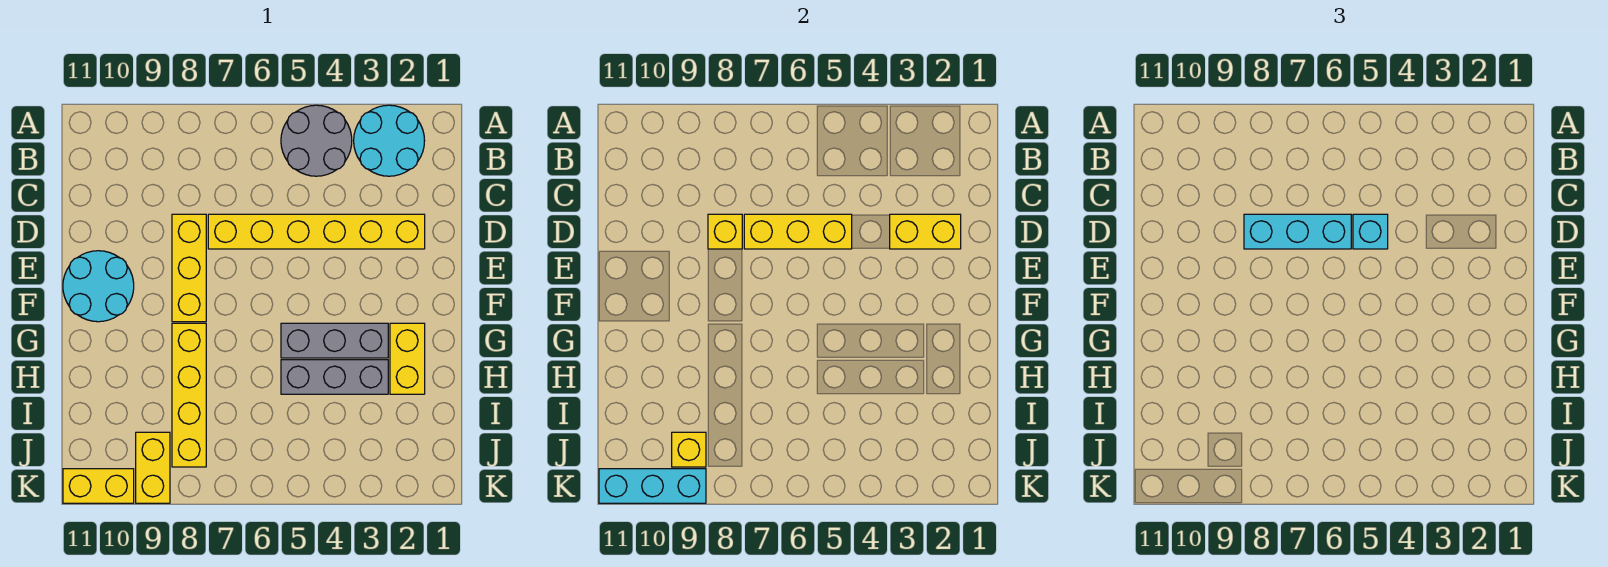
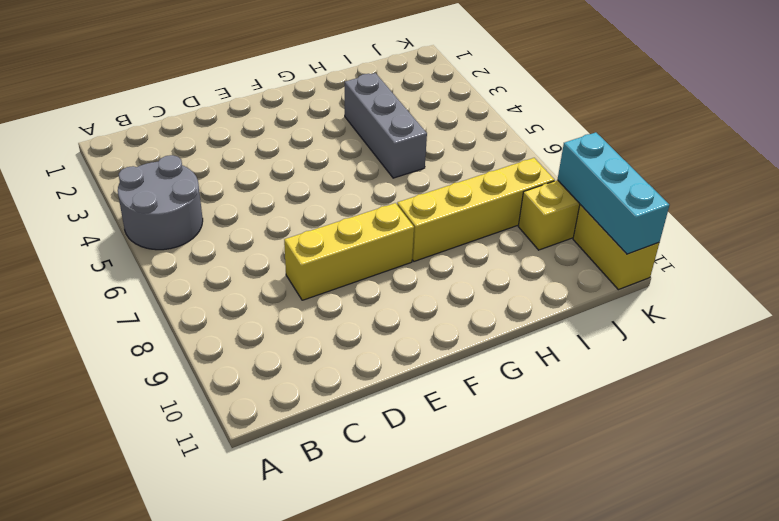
none -> cyan round brick A2:B3 level 1
none -> yellow brick D2:D7 level 1
none -> cyan round brick E10:F11 level 1

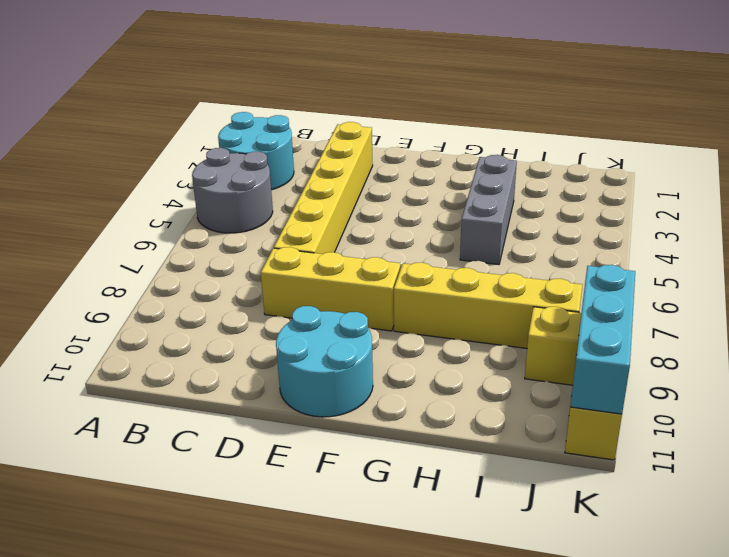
none -> yellow brick G2:H2 level 1
none -> grey brick G3:G5 level 1
none -> yellow brick D2:D3 level 2

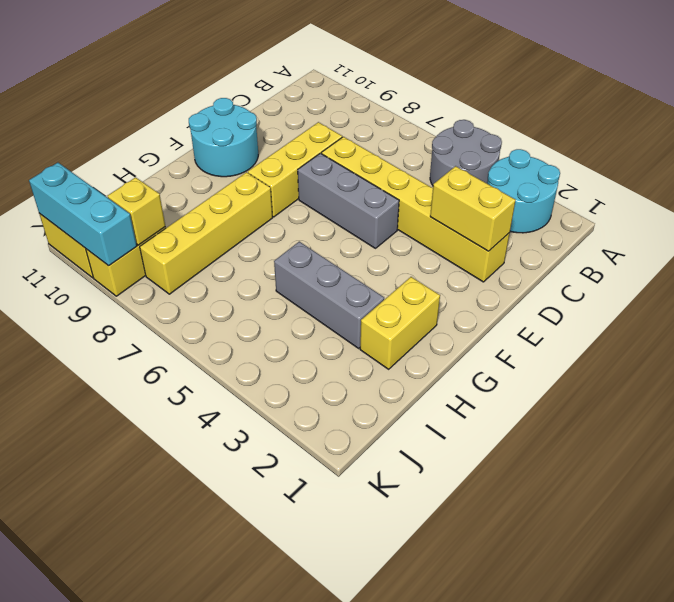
grey brick E5:E7 level 1 -> grey brick G3:G5 level 1
none -> yellow brick D5:D7 level 2
none -> yellow brick D8 level 2
none -> cyan brick D5 level 3

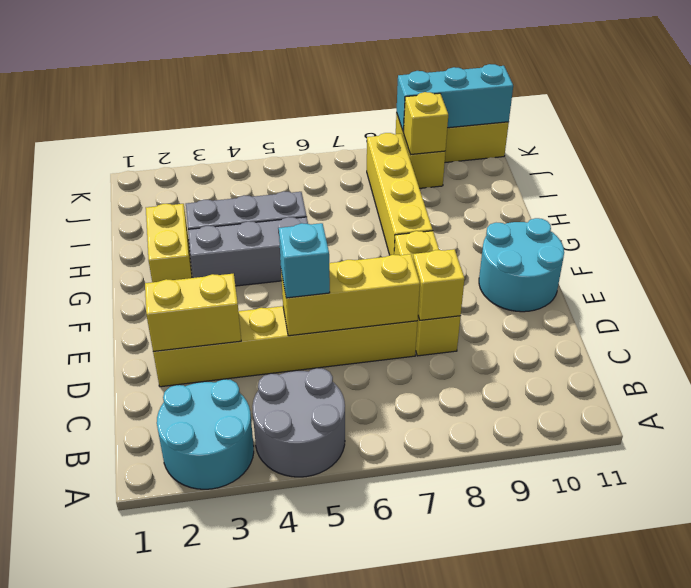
none -> cyan brick D6:D8 level 3

